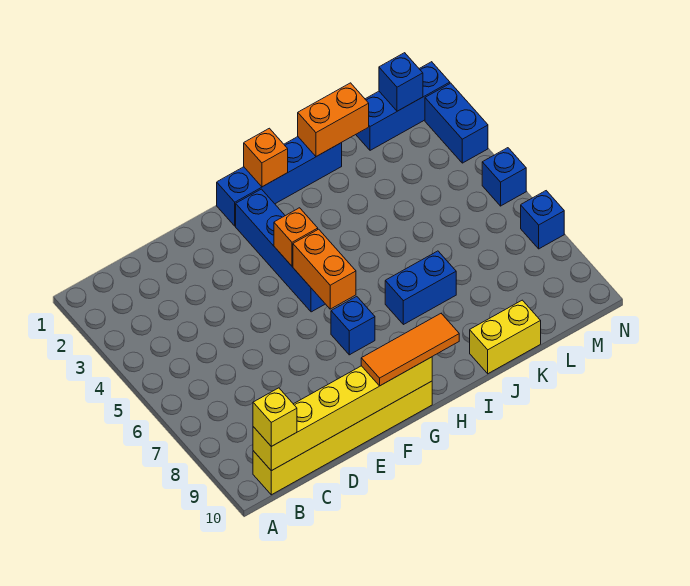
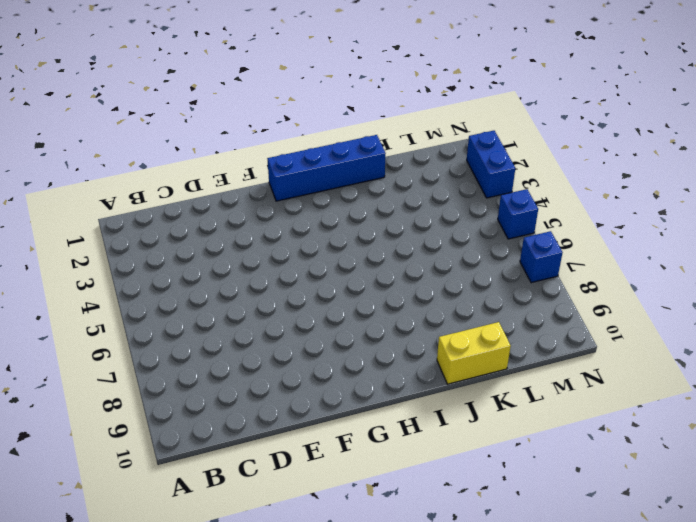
none -> yellow brick B10:G10 level 1
none -> blue brick G2:G5 level 1
none -> blue brick G7 level 1

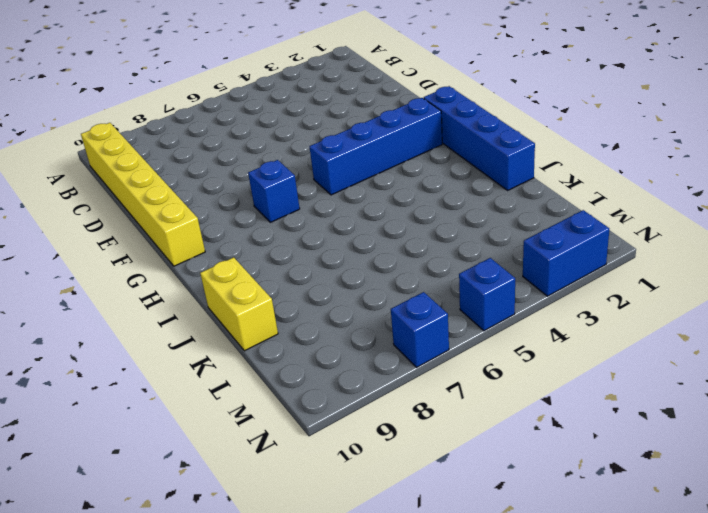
none -> blue brick I7:J7 level 1
none -> blue brick L1:N1 level 1
none -> yellow brick B10:G10 level 2

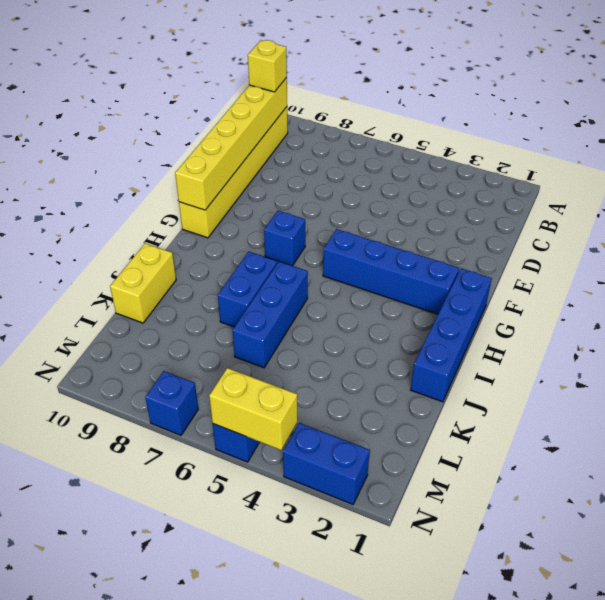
blue brick I6:K6 level 1 -> blue brick L1:N1 level 1
yellow brick N4:N5 level 2 -> none
none -> orange brick G4 level 2
none -> orange brick G5:G6 level 2
none -> orange brick H1 level 2

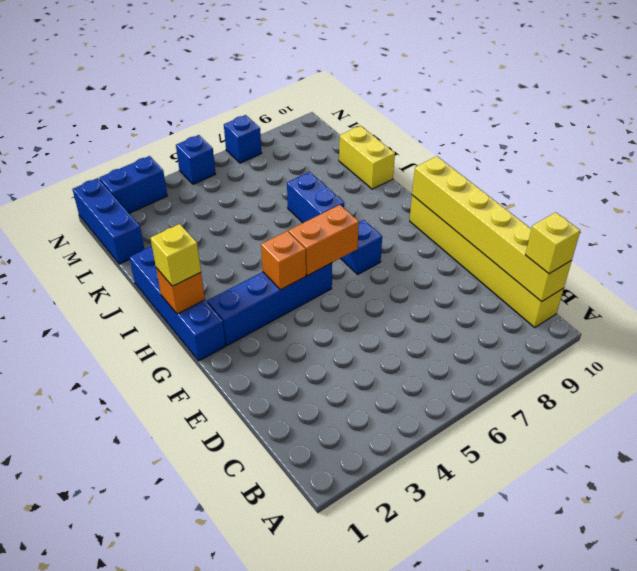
yellow brick H1 level 3 -> none
none -> orange brick J1:K1 level 2
none -> blue brick M1 level 2
none -> orange tile F10:H10 level 3

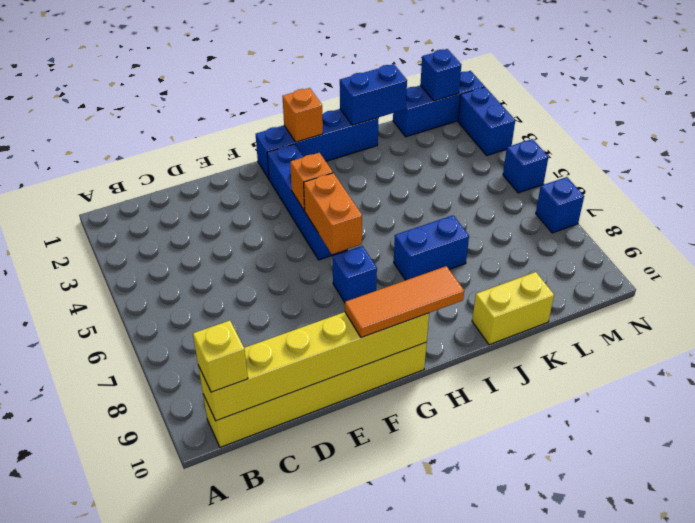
blue brick J1:K1 level 2 -> orange brick J1:K1 level 2

